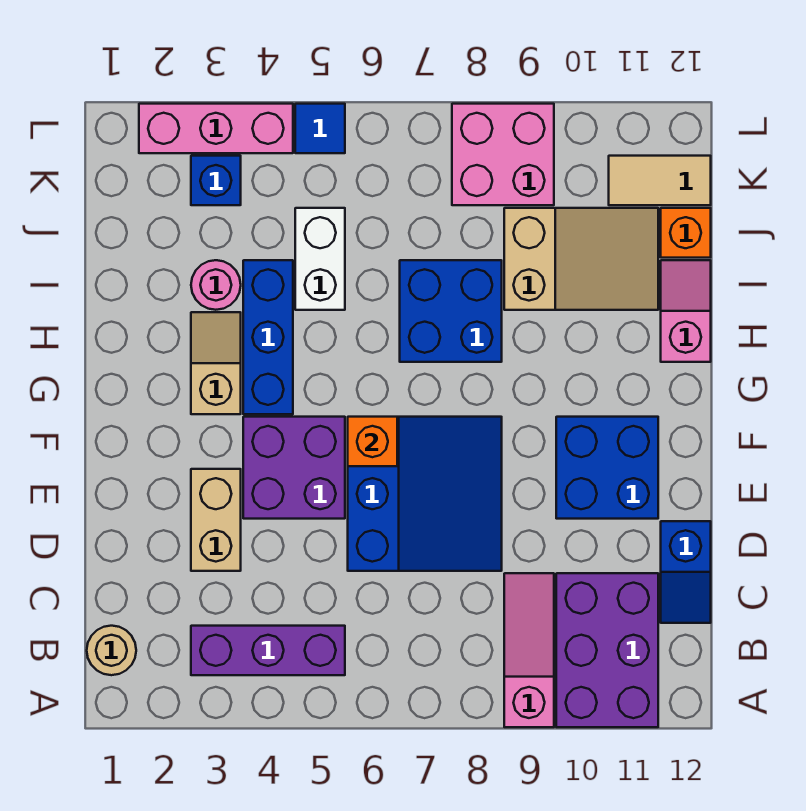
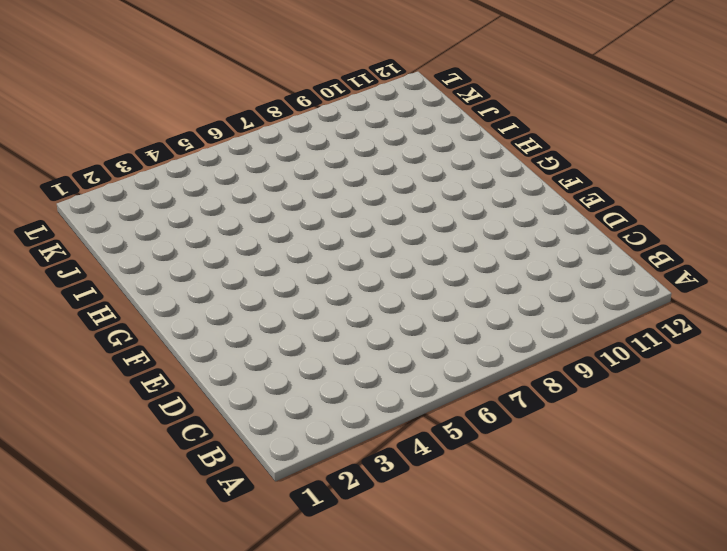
none -> pink slope A9:C9 level 1 top A
none -> purple brick A10:C11 level 1
none -> tan round brick B1 level 1

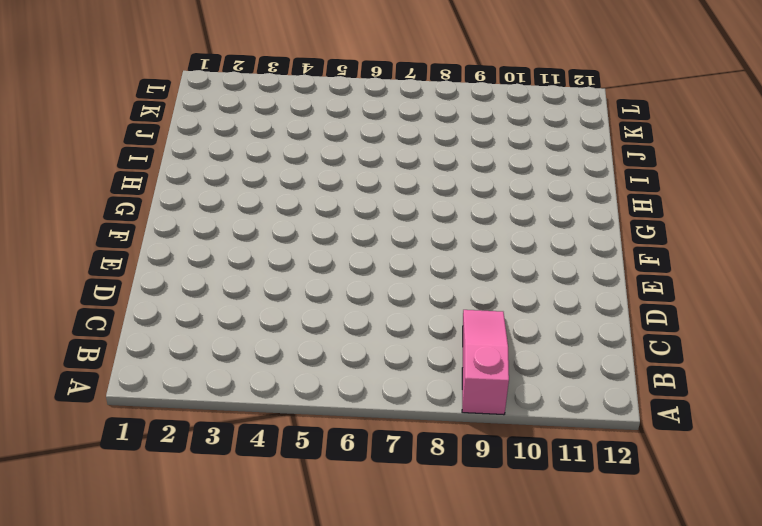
none -> purple brick A10:C11 level 1
none -> tan round brick B1 level 1
none -> purple brick B3:B5 level 1

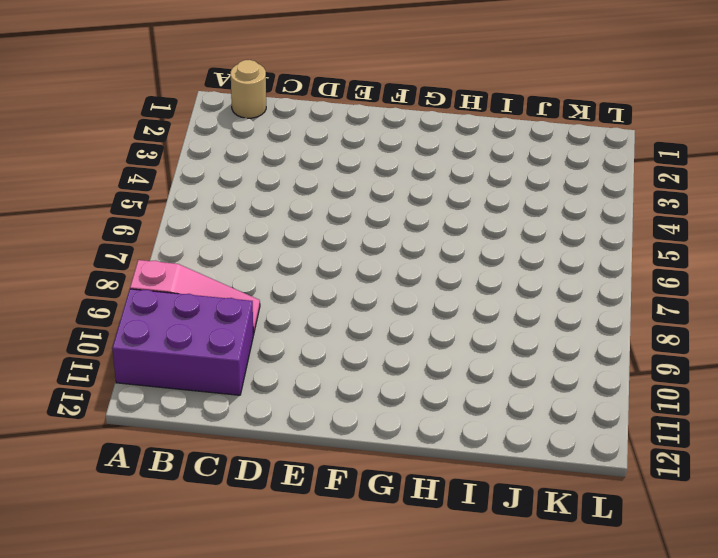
none -> purple brick B3:B5 level 1
none -> blue slope C12:D12 level 1 top D
none -> tan brick D3:E3 level 1

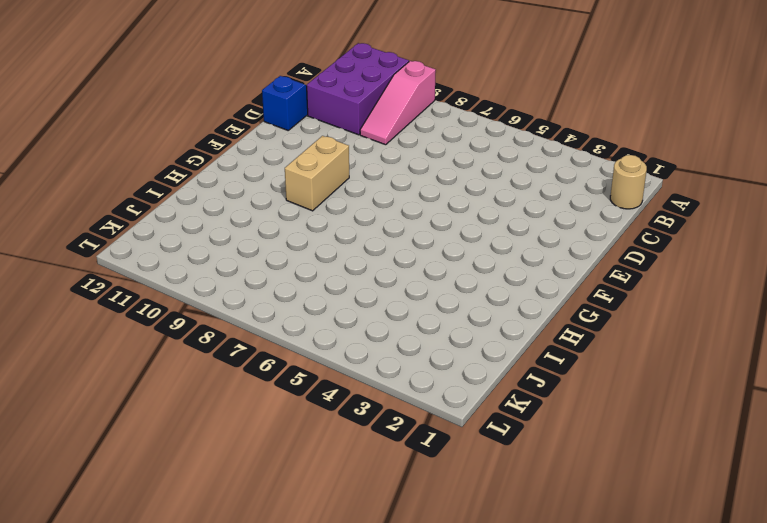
tan brick F9:G9 level 1 -> tan brick D3:E3 level 1
none -> purple brick B3:B5 level 1
none -> blue slope D6:F8 level 1 top 6
none -> purple brick E4:F5 level 1

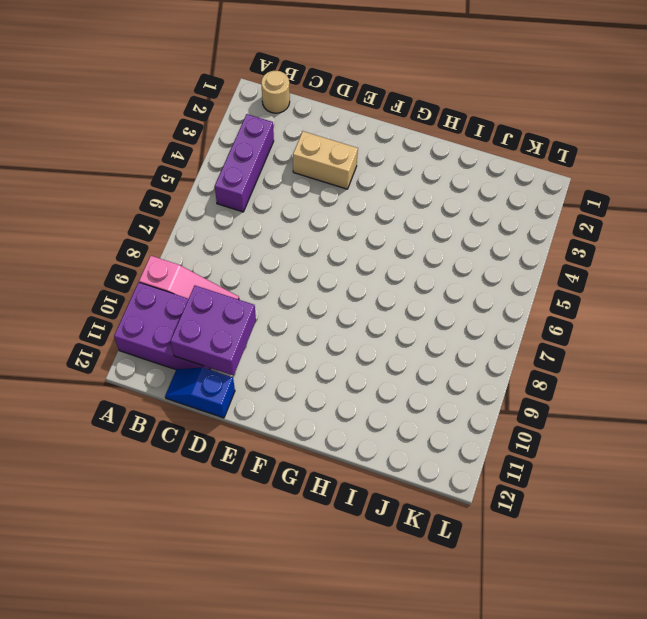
purple brick C10:D11 level 2 -> purple brick E4:F5 level 1
none -> blue slope D6:F8 level 1 top 6
none -> blue brick E10:F11 level 1
none -> tan slope G3:H3 level 1 top G

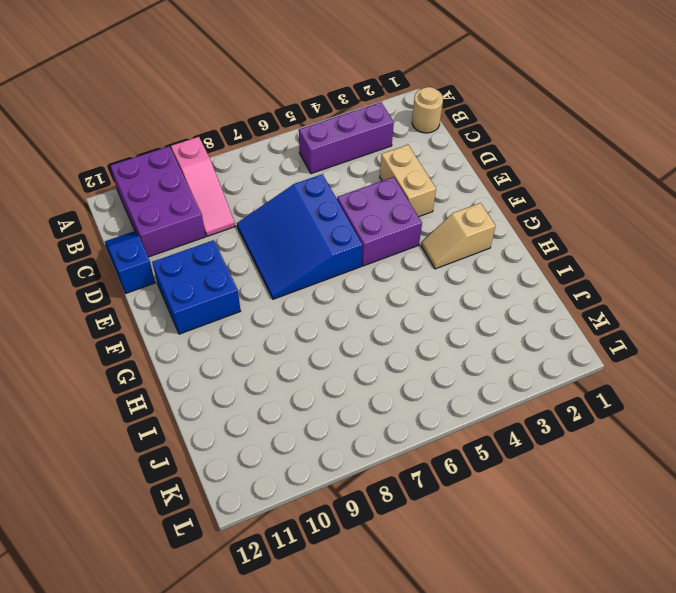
tan slope G2:G3 level 1 top 2 -> tan slope G3:H3 level 1 top G
none -> blue brick G4:I4 level 1
none -> blue brick H7:I8 level 1
none -> pink slope H12:I12 level 1 top H

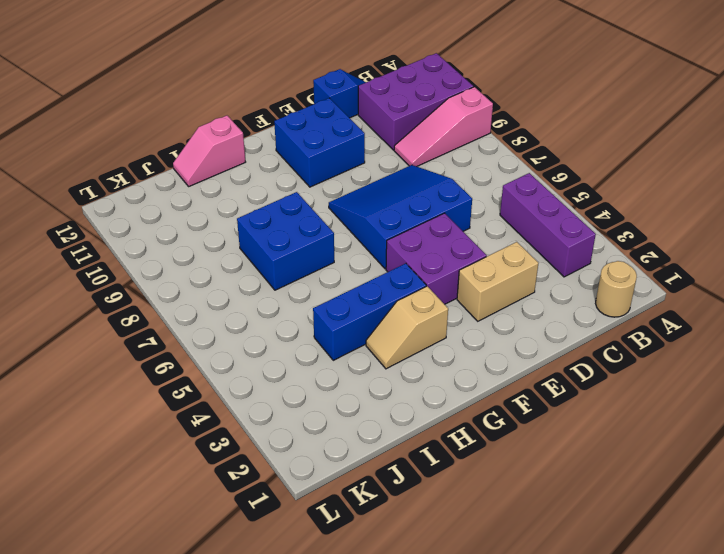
none -> pink round brick I3 level 1
none -> white brick I5:J5 level 1
none -> tan slope I9:J11 level 1 top 9

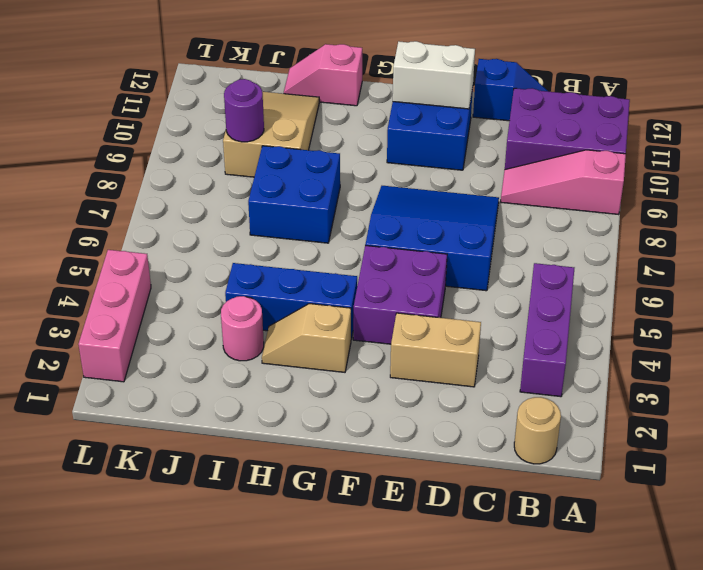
white brick E11:F11 level 2 -> white brick I5:J5 level 1
purple round brick J9 level 2 -> none
none -> orange brick J12 level 1
none -> blue brick K3 level 1
none -> pink brick K8:L9 level 1

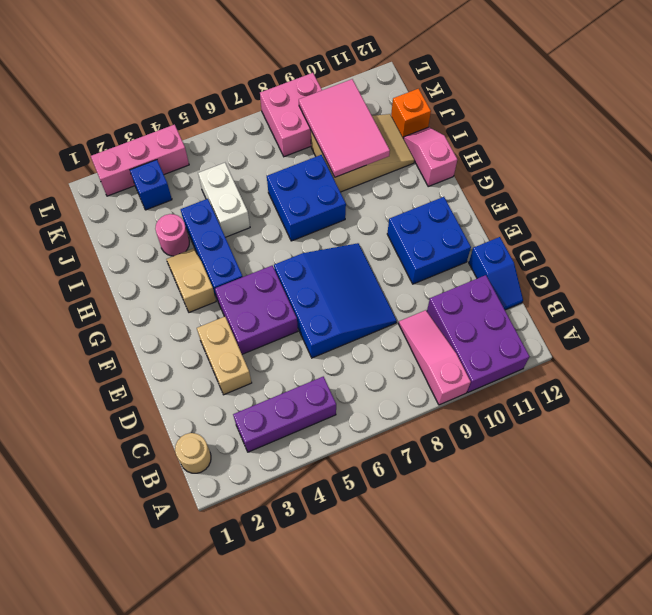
pink tile I9:K10 level 2 -> none
none -> tan tile K11:K12 level 1
none -> blue tile L5 level 1
none -> orange brick F6 level 2

